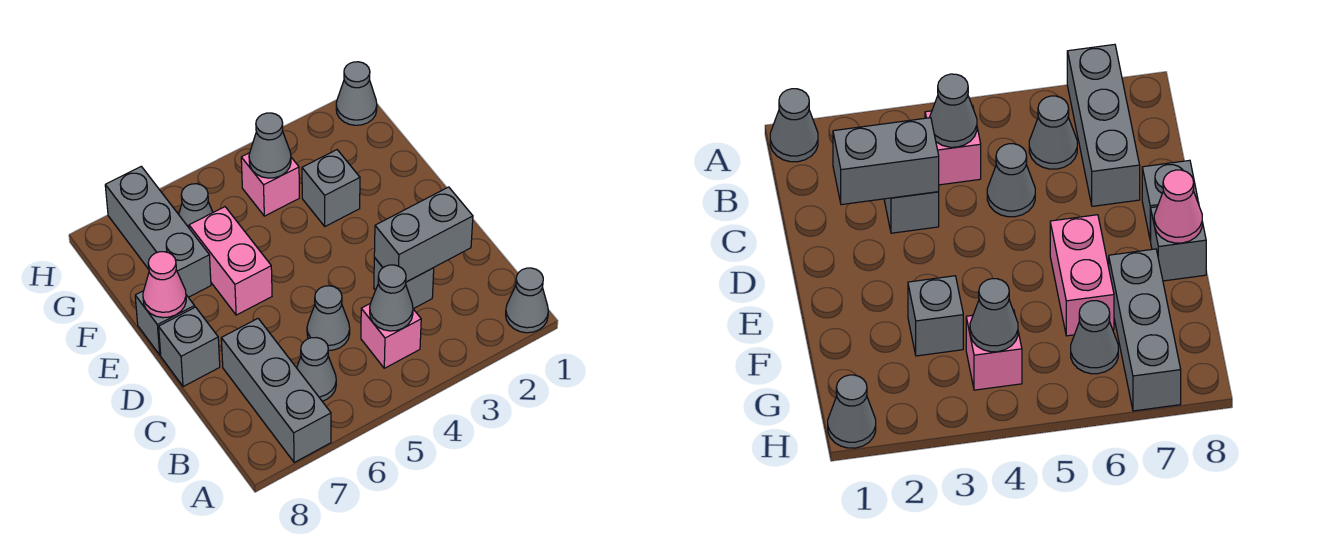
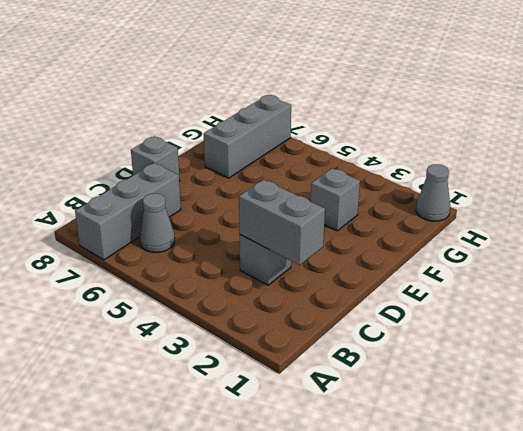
none -> grey cone A1 level 1
none -> pink brick B4 level 1
none -> grey cone C5 level 1

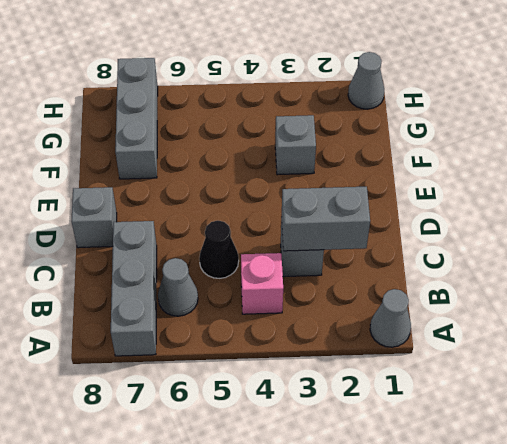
black cone C5 level 1 -> grey cone C5 level 1
none -> pink brick E6:F6 level 1
none -> grey brick E8 level 1
none -> pink brick G4 level 1

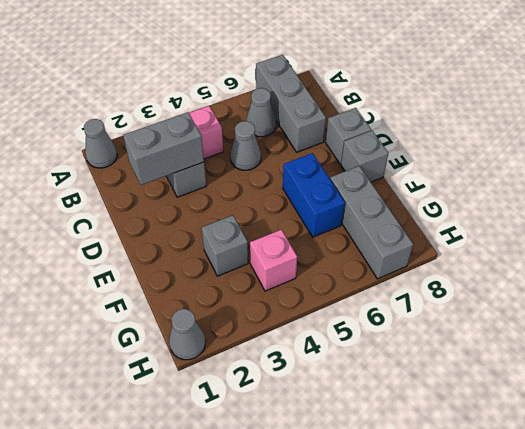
blue brick E6:F6 level 1 -> pink brick E6:F6 level 1
none -> grey cone G6 level 1
none -> grey cone B4 level 2
none -> pink cone E8 level 2

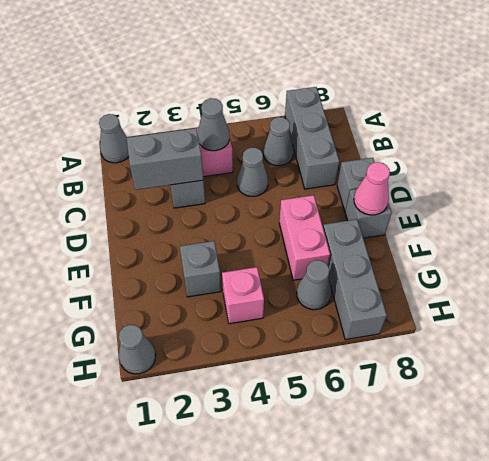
none -> grey cone G4 level 2

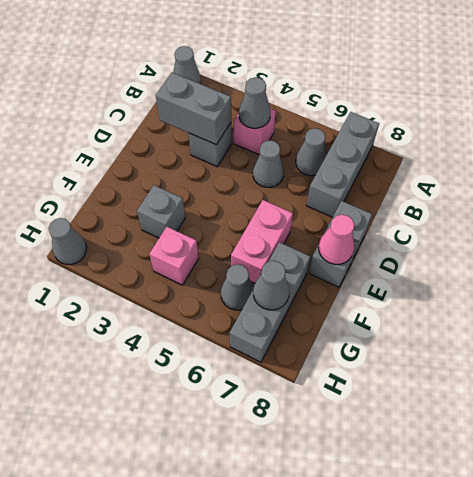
grey cone G7 level 2 -> grey cone G4 level 2

